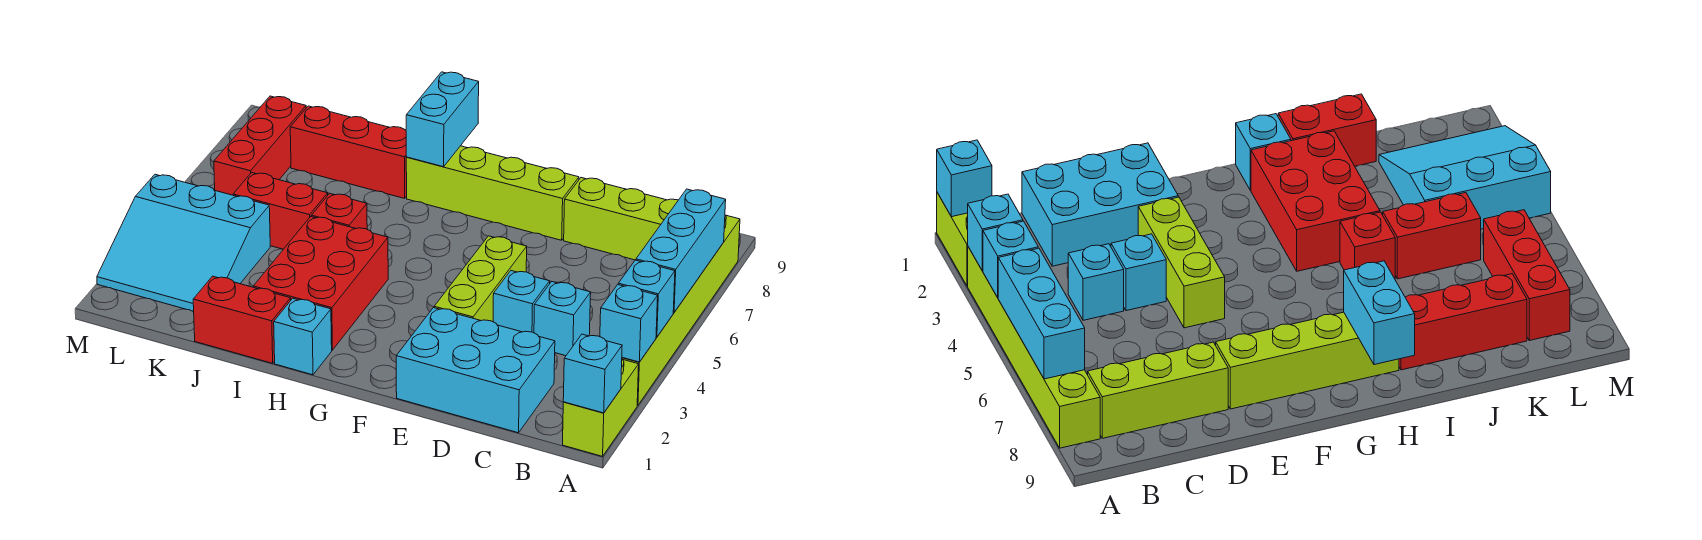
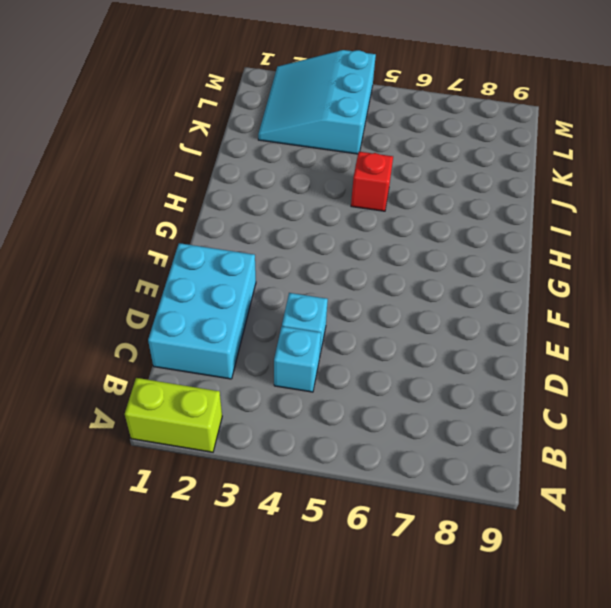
none -> lime brick A3:A8 level 1
none -> lime brick B8:D8 level 1
none -> lime brick E3:E5 level 1

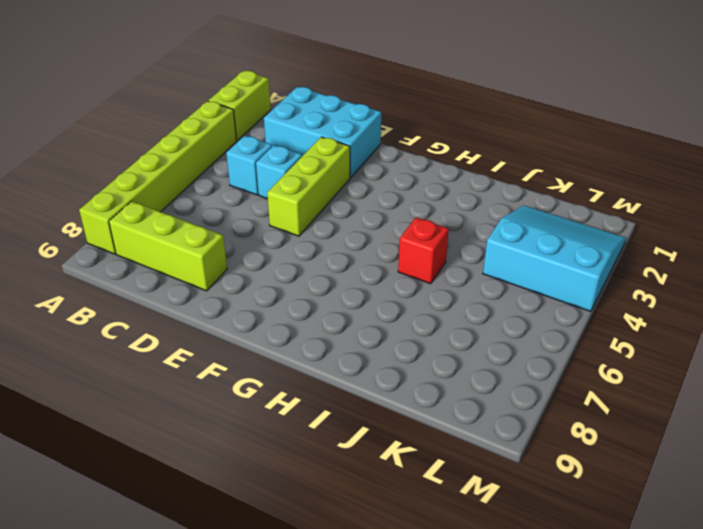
none -> lime brick E8:H8 level 1
none -> cyan brick H1 level 1
none -> red brick H2:I4 level 1

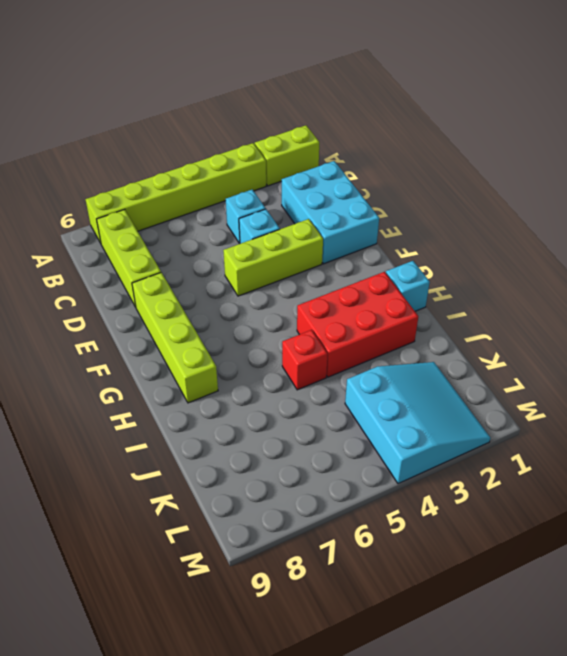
none -> red brick I1:J1 level 1
none -> red brick I8:K8 level 1
none -> red brick J5:K5 level 1

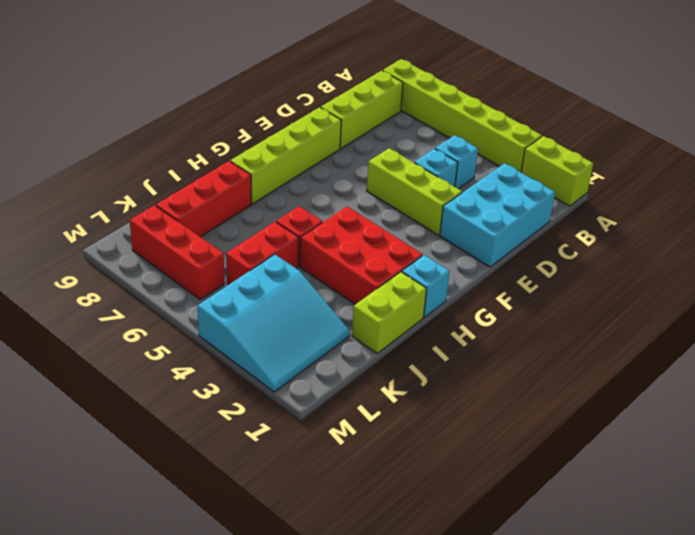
lime brick I1:J1 level 1 -> red brick I1:J1 level 1
none -> cyan brick A1 level 2
none -> cyan brick A3 level 2
none -> cyan brick A4 level 2

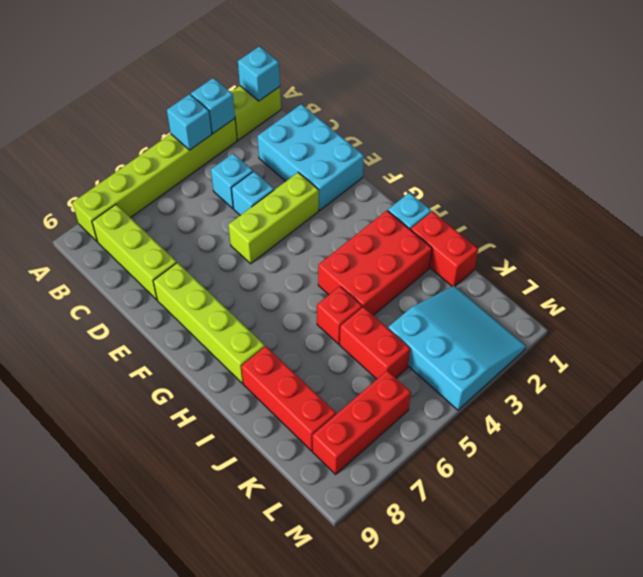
none -> cyan brick A5:A7 level 2
none -> cyan brick H8:H9 level 2

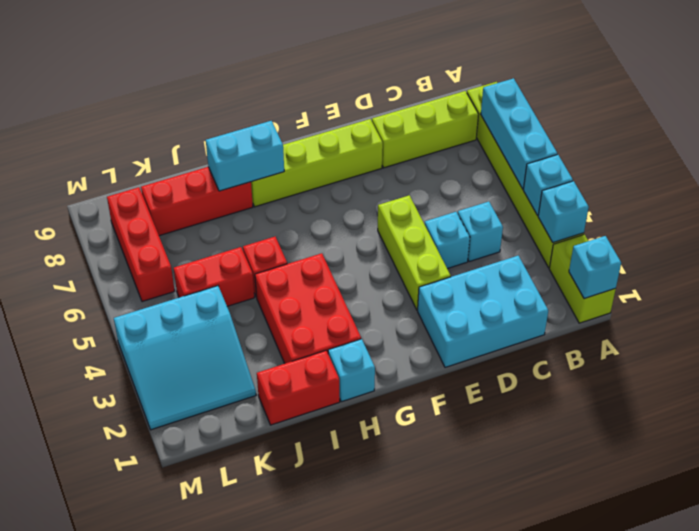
cyan brick H8:I8 level 2 -> cyan brick H8:H9 level 2

